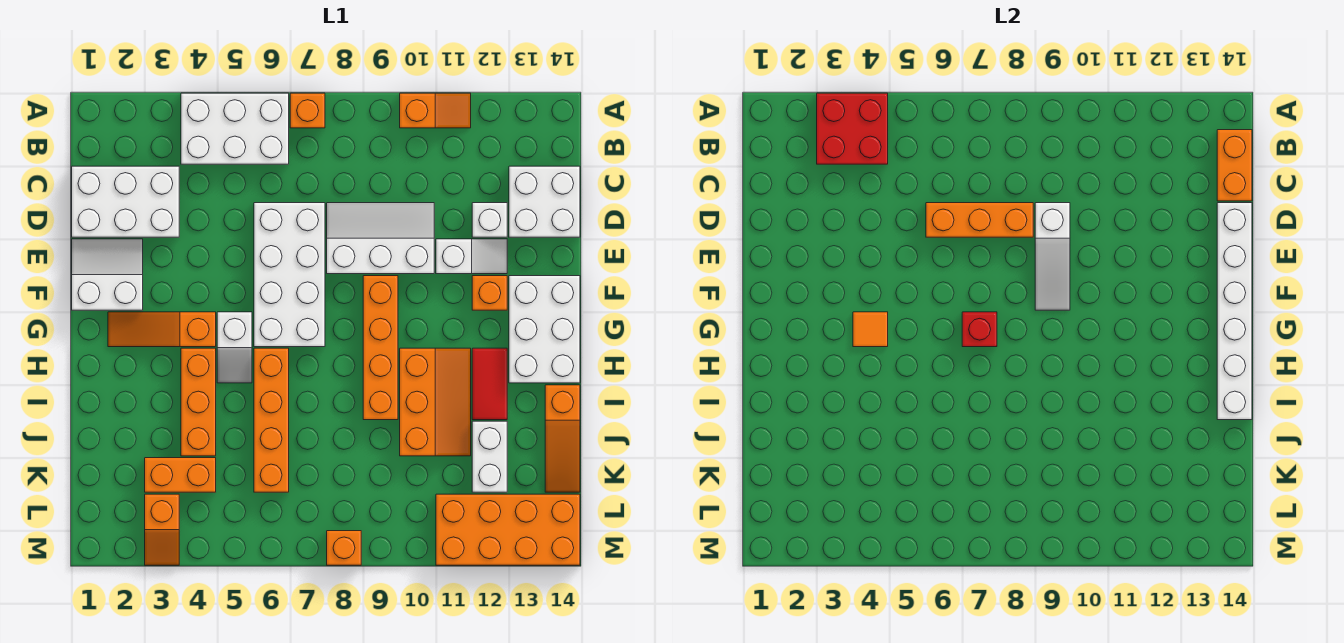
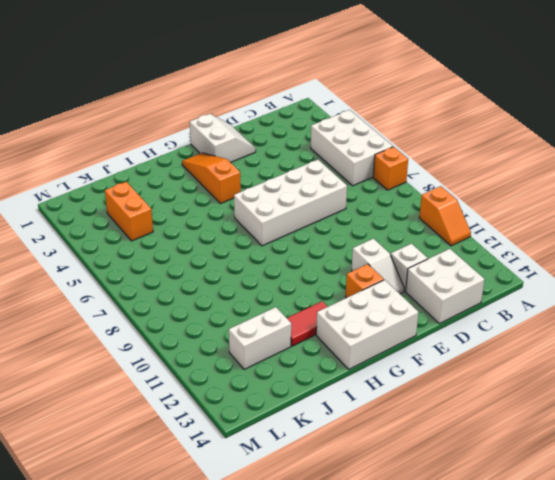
none -> white brick C1:D3 level 1
none -> white slope D8:E10 level 1 top E
none -> orange brick F9:I9 level 1
none -> white slope G5:H5 level 1 top G

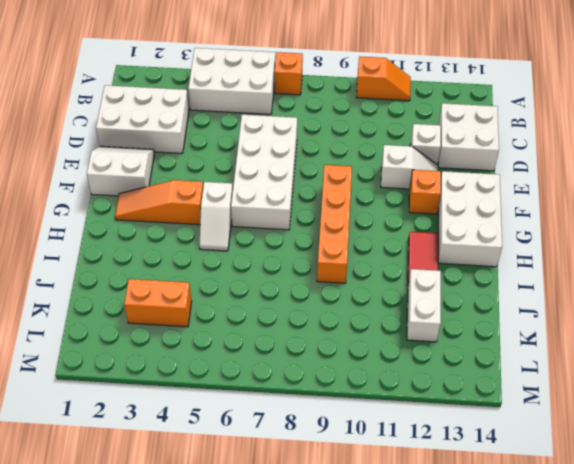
none -> white slope D8:E10 level 1 top E
none -> orange brick H4:J4 level 1
none -> orange brick H6:K6 level 1
none -> orange slope H10:J11 level 1 top 10

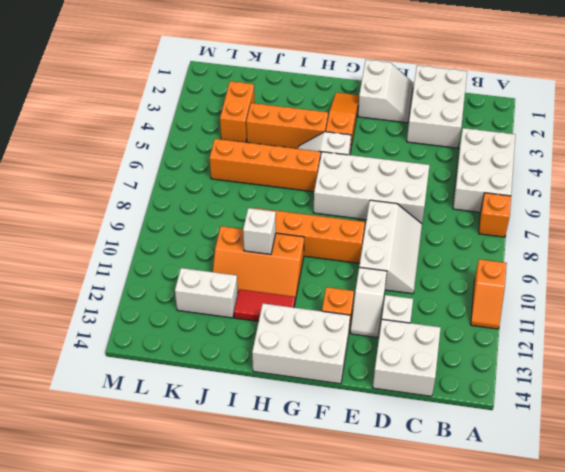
white brick I10 level 2 -> none
none -> orange slope I14:K14 level 1 top I
none -> orange slope L3:M3 level 1 top L
none -> orange brick L11:M14 level 1
none -> orange brick M8 level 1

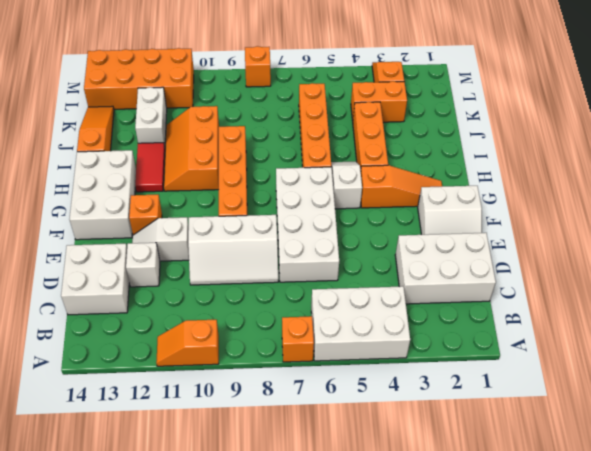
none -> red brick A3:B4 level 2
none -> orange brick B14:C14 level 2
none -> orange brick D6:D8 level 2
none -> white slope D9:F9 level 2 top D

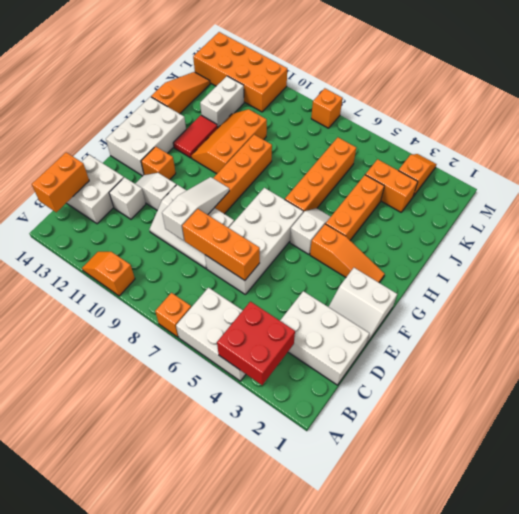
none -> white brick D14:I14 level 2
none -> orange tile G4 level 2
none -> red brick G7 level 2

